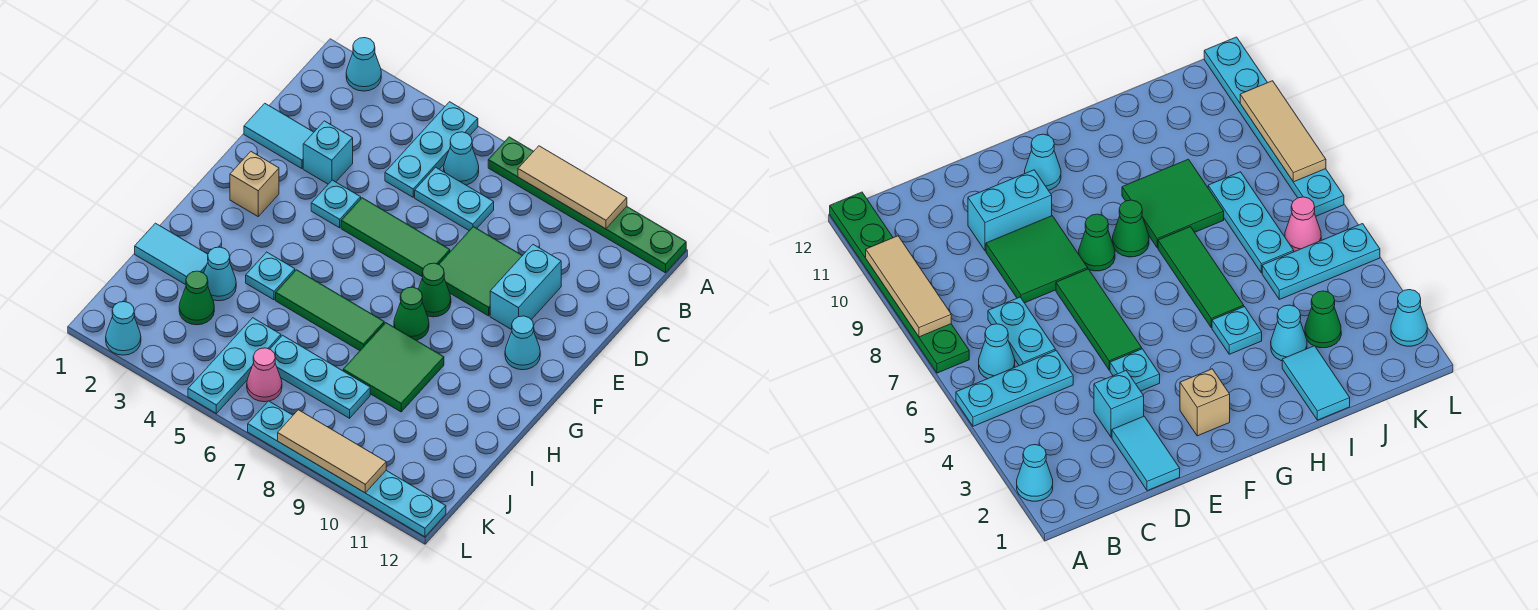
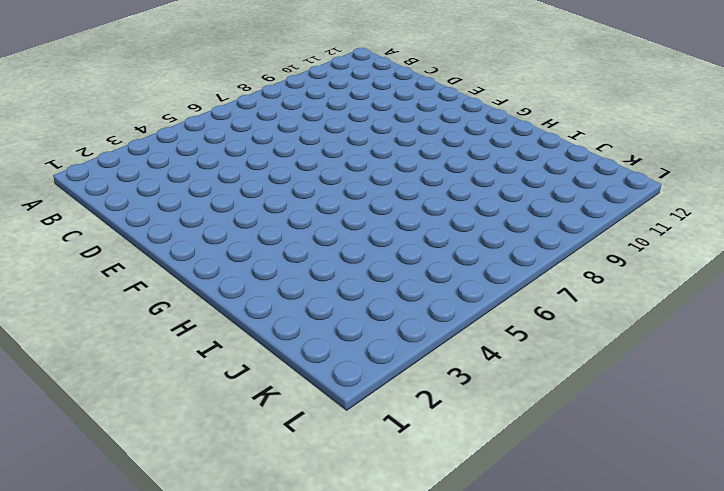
none -> cyan cone A2 level 1
none -> cyan plate A5:C5 level 1
none -> green plate A7:A12 level 1

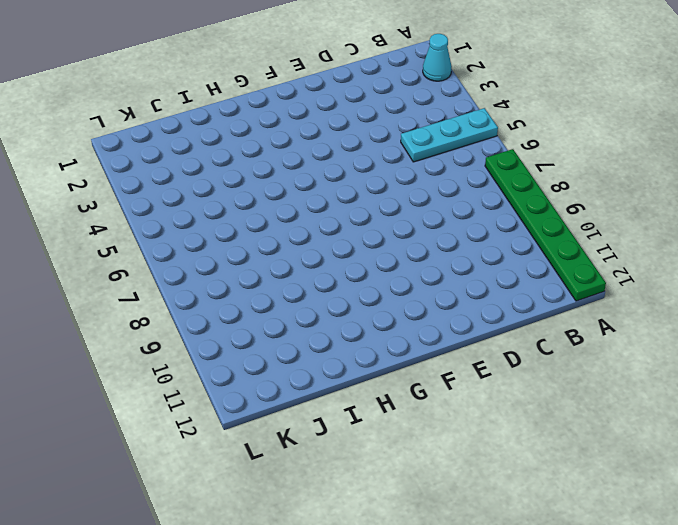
none -> cyan cone B6 level 1
none -> cyan plate C6:C7 level 1
none -> cyan tile D1:D2 level 1

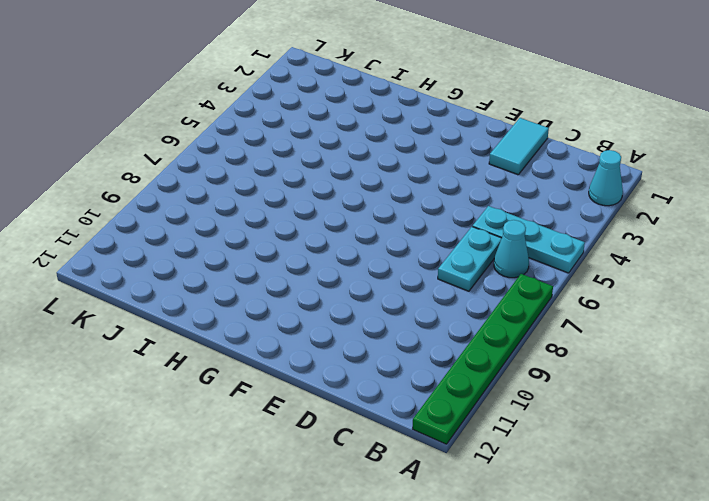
none -> cyan brick D3 level 1
none -> green tile D8:E9 level 1
none -> cyan brick D10:E10 level 1

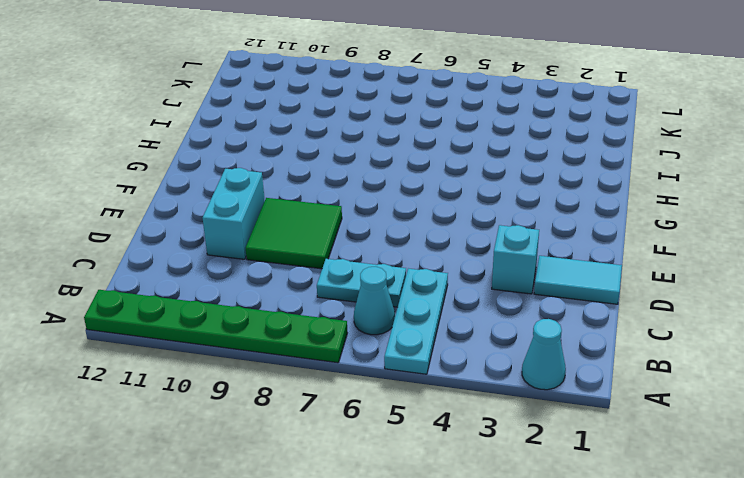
none -> cyan plate E4 level 1
none -> green tile E5:E7 level 1
none -> tan brick F2 level 1

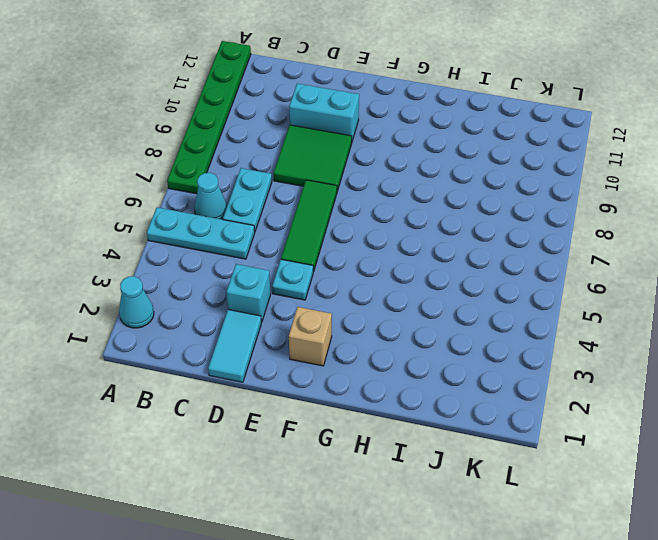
none -> green cone F8 level 1
none -> cyan cone F11 level 1
none -> green cone G8 level 1

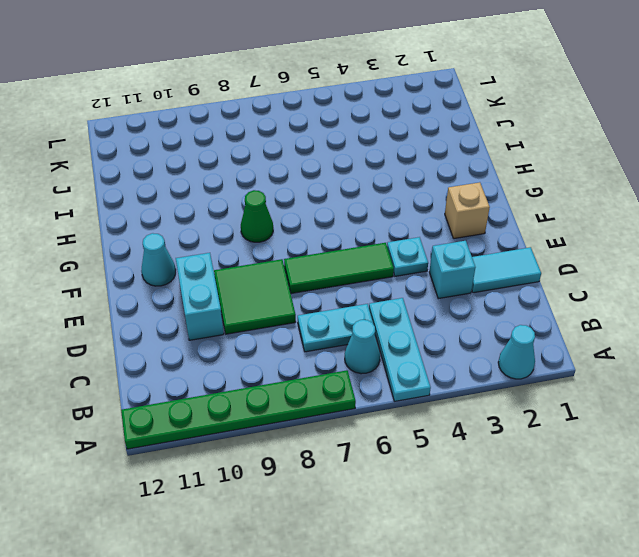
none -> green cone F8 level 1
none -> cyan plate H4 level 1
none -> green tile H5:H7 level 1

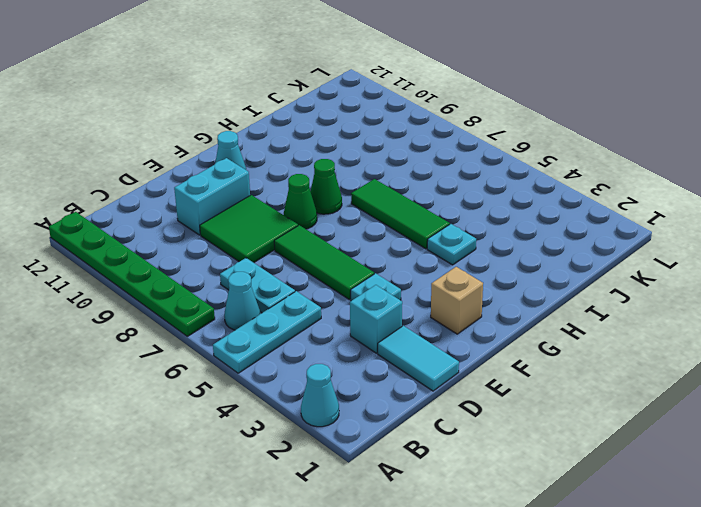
none -> green tile H8:I9 level 1
none -> cyan tile I1:I2 level 1
none -> cyan cone I3 level 1

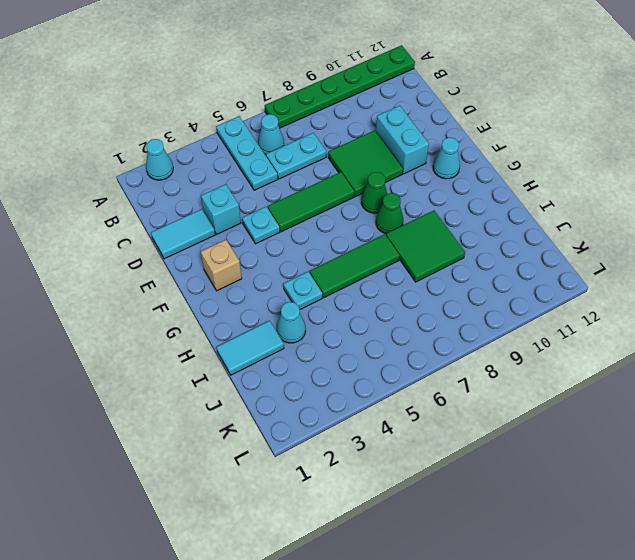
none -> green cone J3 level 1
none -> cyan plate J5:L5 level 1
none -> cyan plate J6:J8 level 1

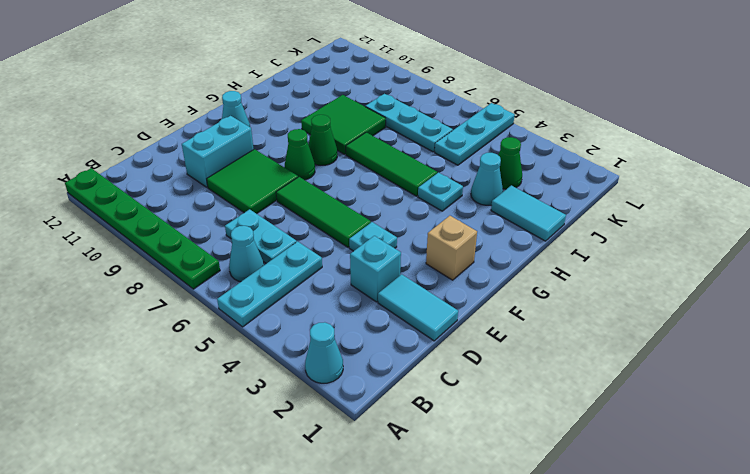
none -> pink cone K6 level 1
none -> cyan cone L2 level 1
none -> cyan plate L7:L12 level 1

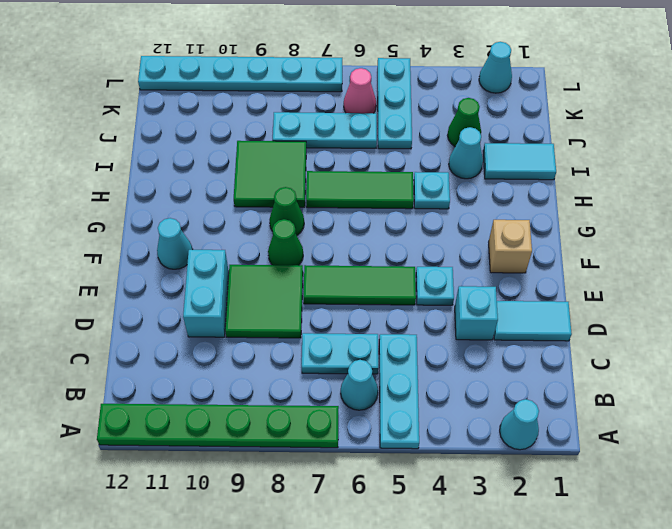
none -> tan tile A8:A10 level 2
none -> tan tile L8:L10 level 2

